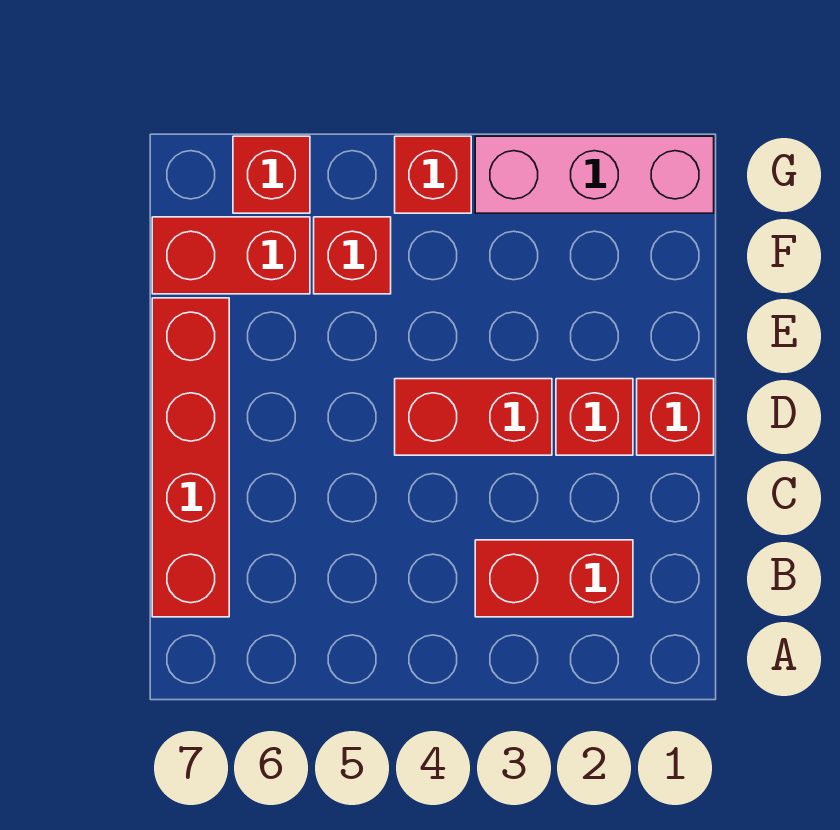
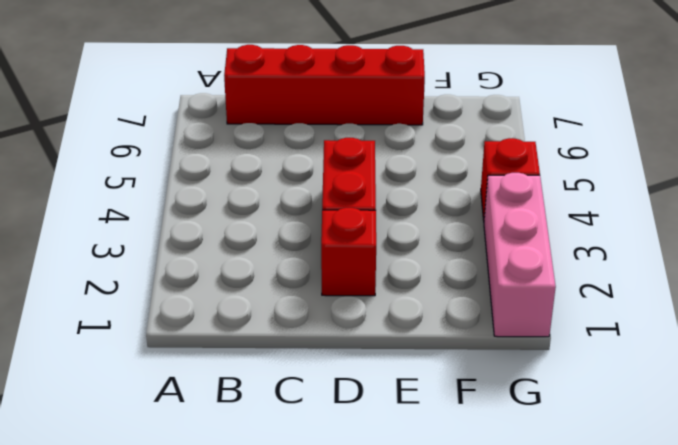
none -> red brick B2:B3 level 1
none -> red brick D1 level 1

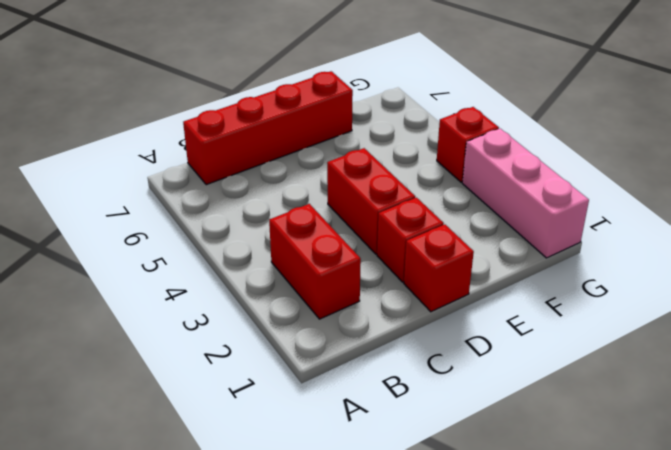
none -> red brick F5 level 1
none -> red brick F6:F7 level 1

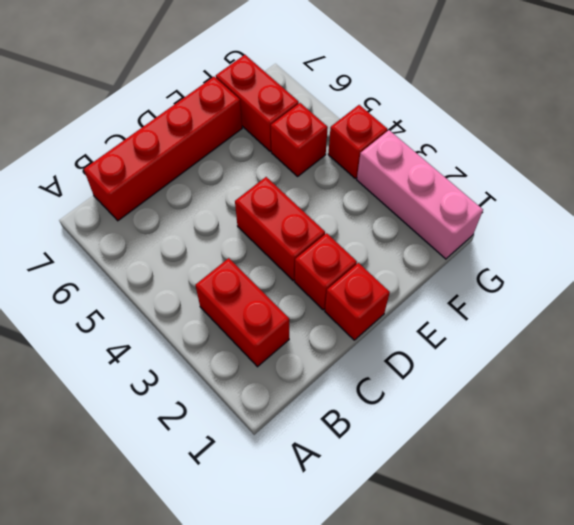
none -> red brick G6 level 1

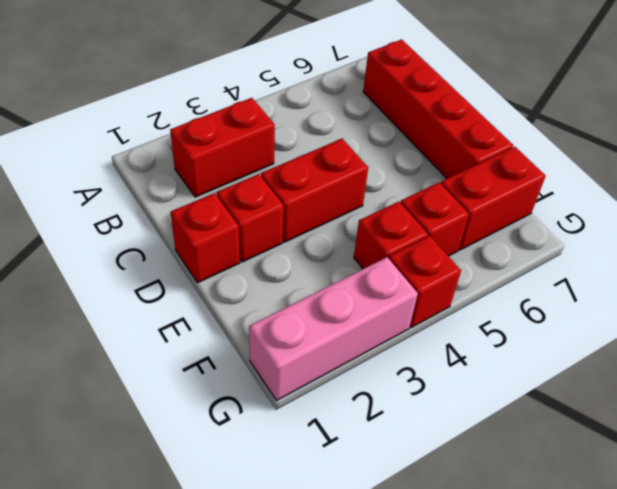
red brick F4 level 1 -> red brick G6 level 1

